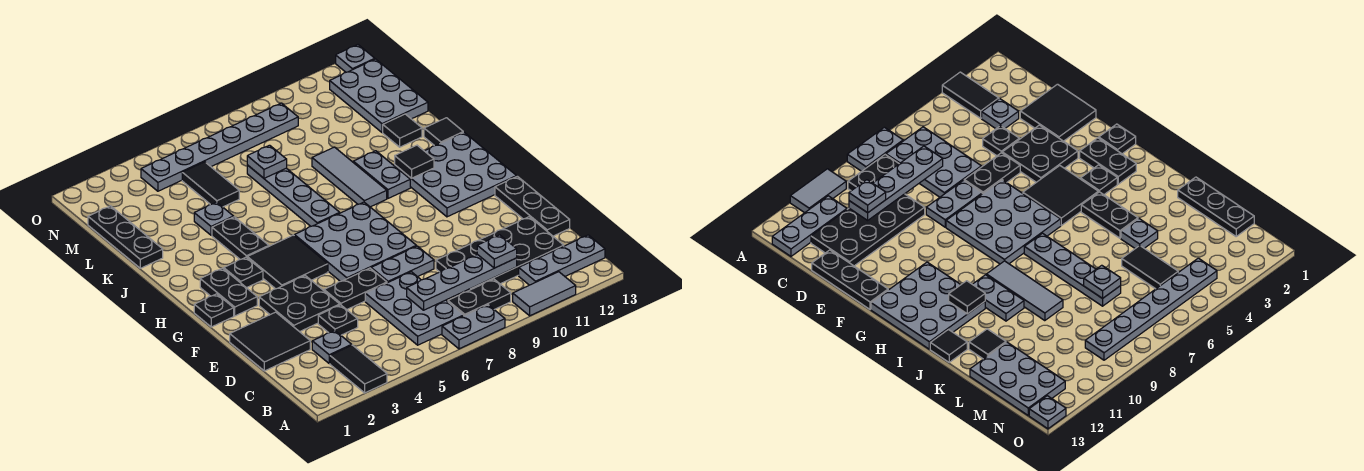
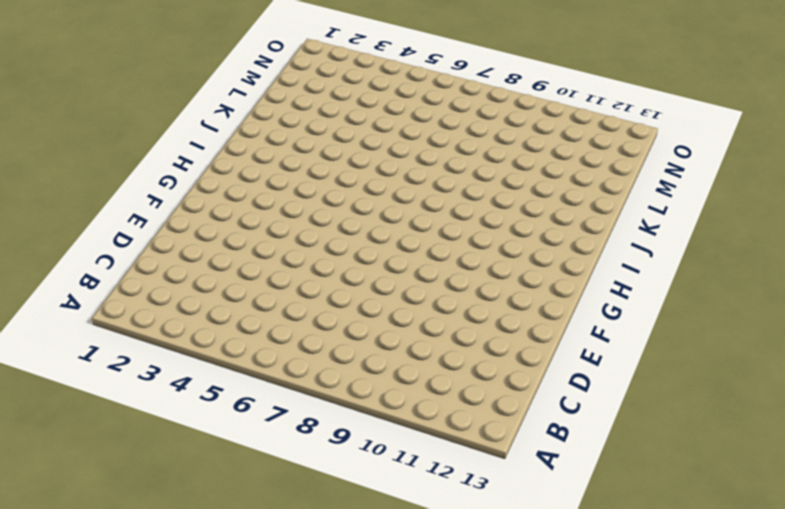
none -> black tile A3:B3 level 1
none -> grey plate A7:A8 level 1
none -> grey tile A10:A11 level 1
none -> grey plate B6:D7 level 1

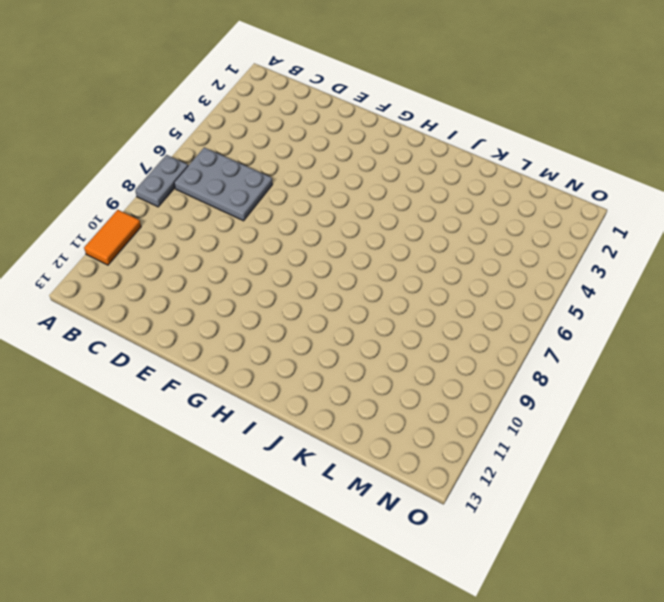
orange tile A10:A11 level 1 -> grey tile A10:A11 level 1
none -> black tile A3:B3 level 1
none -> black plate B8:B9 level 1
none -> grey plate B11:B13 level 1
none -> grey plate C3 level 1

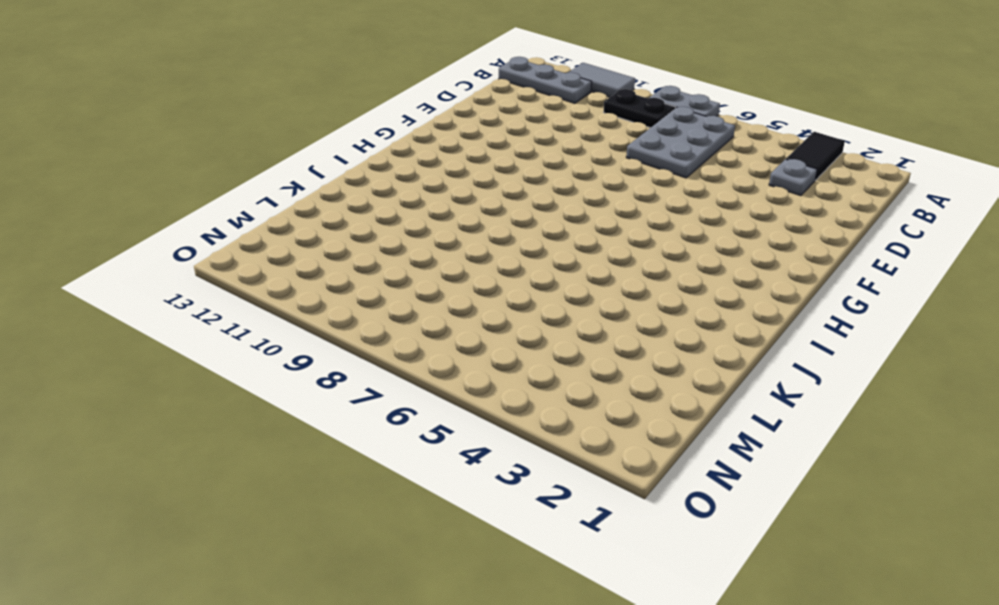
none -> black plate C9:D12 level 1
none -> black tile D1:E2 level 1
none -> black plate D4 level 1
none -> black plate D13:F13 level 1

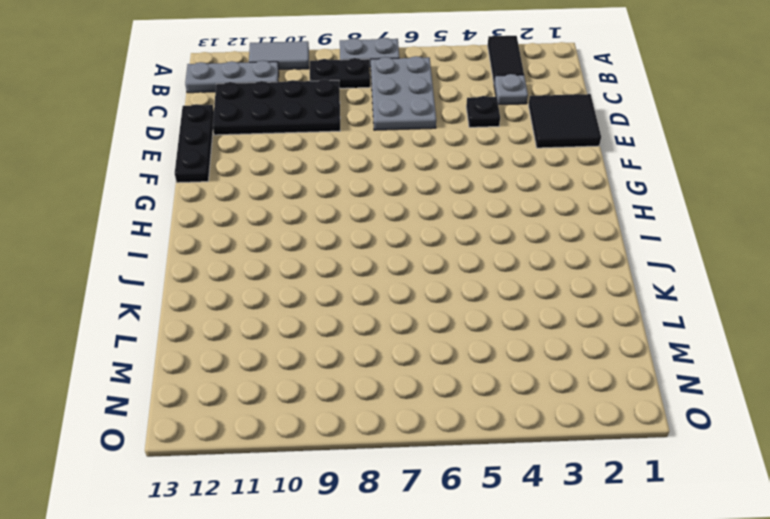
none -> black plate E3:F4 level 1
none -> black plate E5:E6 level 1
none -> grey plate E7:E8 level 1
none -> grey plate F6:H8 level 1

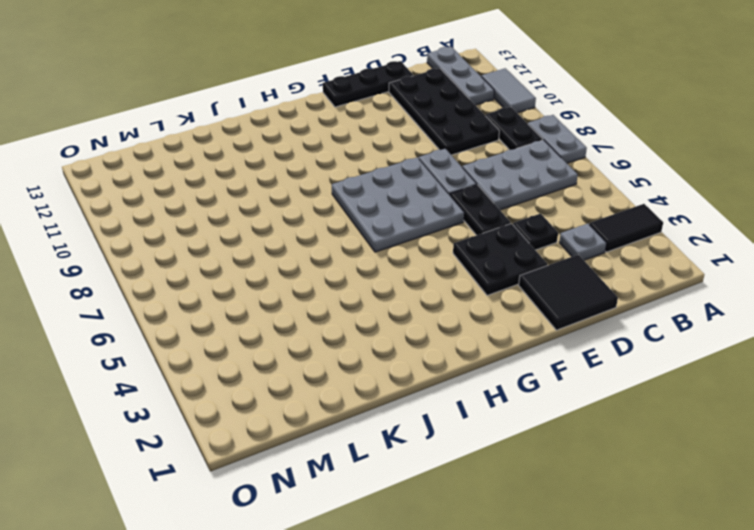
none -> black plate G1 level 1
none -> black plate G2:H2 level 1
none -> black tile G4:H5 level 1
none -> grey plate G11:I13 level 1

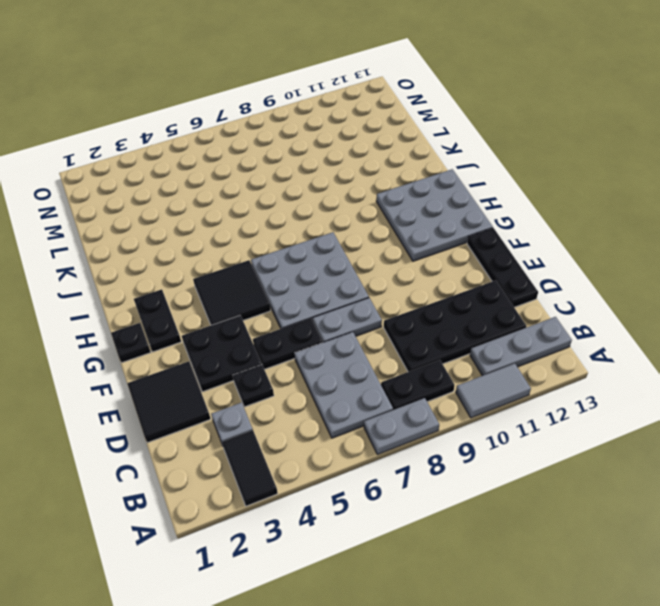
none -> black plate H3 level 1
none -> black plate I4:J4 level 1
none -> grey plate I7:L7 level 1
none -> grey tile I9:K9 level 1

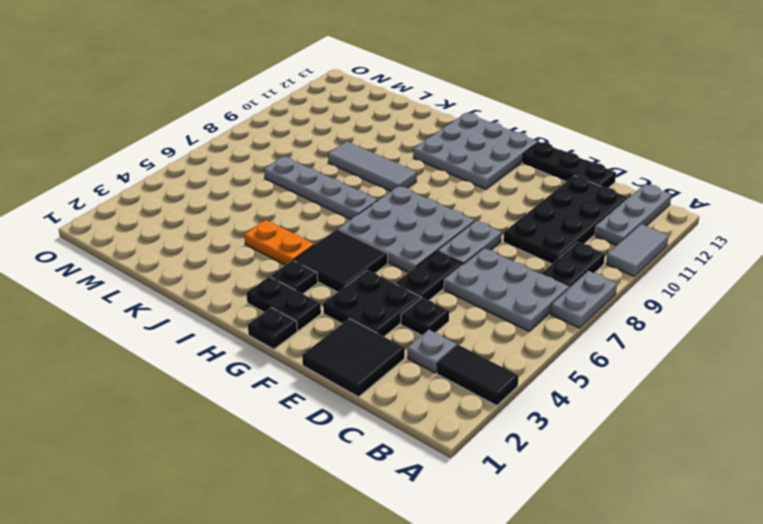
orange plate I4:J4 level 1 -> black plate I4:J4 level 1
none -> grey plate I10:J10 level 1
none -> black tile J13 level 1
none -> black plate K1:M1 level 1
none -> grey plate K4 level 1

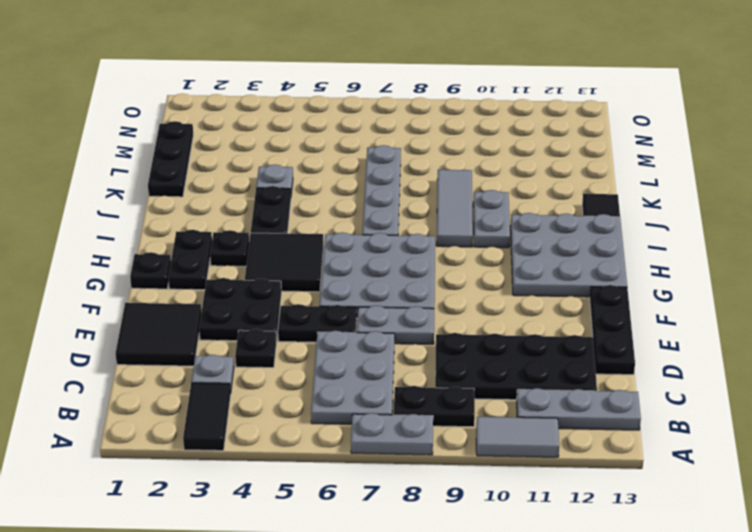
none -> black tile K12 level 1
none -> black tile L5:M5 level 1
none -> grey plate L12:N13 level 1
none -> grey plate N4:N9 level 1

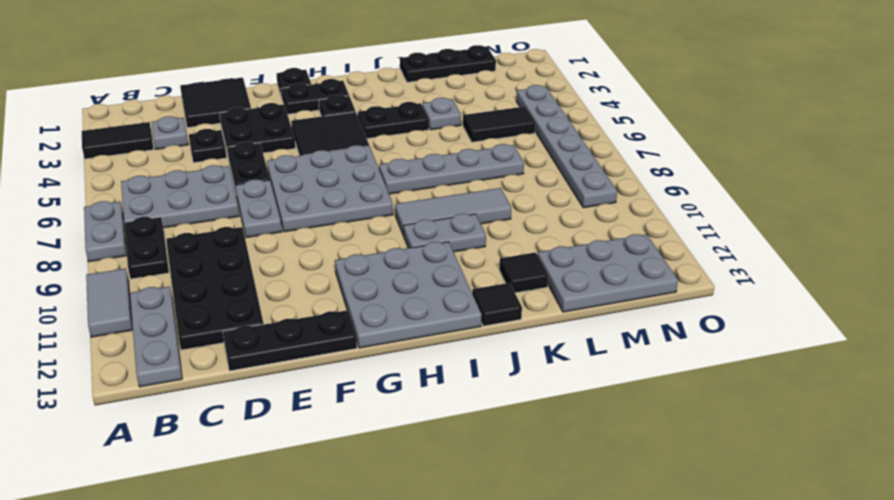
none -> grey plate O13 level 1
none -> grey plate C7:C10 level 2
none -> black tile I11 level 2
none -> grey plate L7 level 2

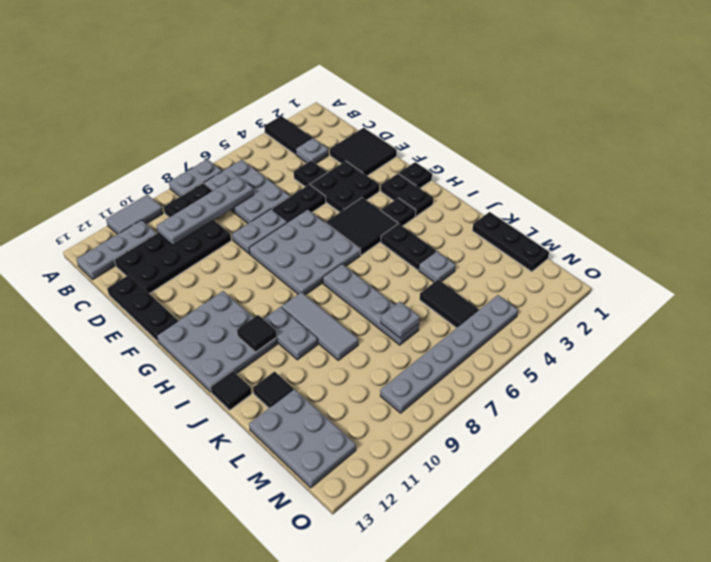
none -> grey plate O13 level 1
none -> grey plate C10 level 3

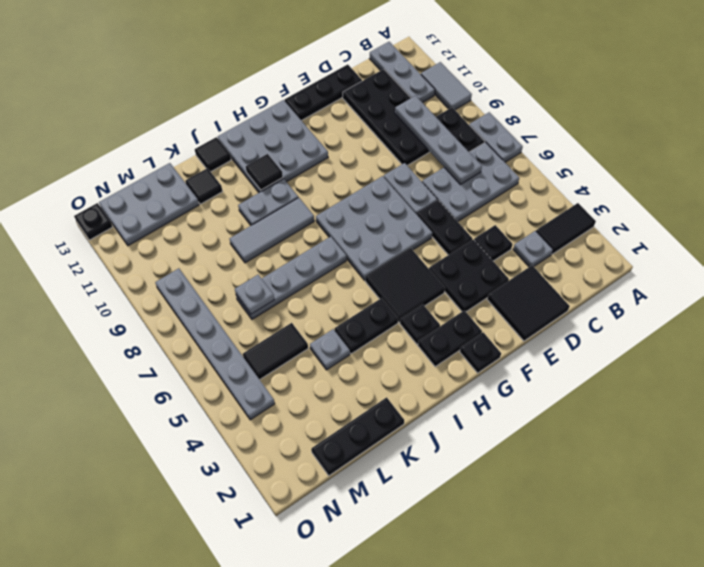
black plate O13 level 1 -> grey plate O13 level 1
none -> grey plate C10 level 3

